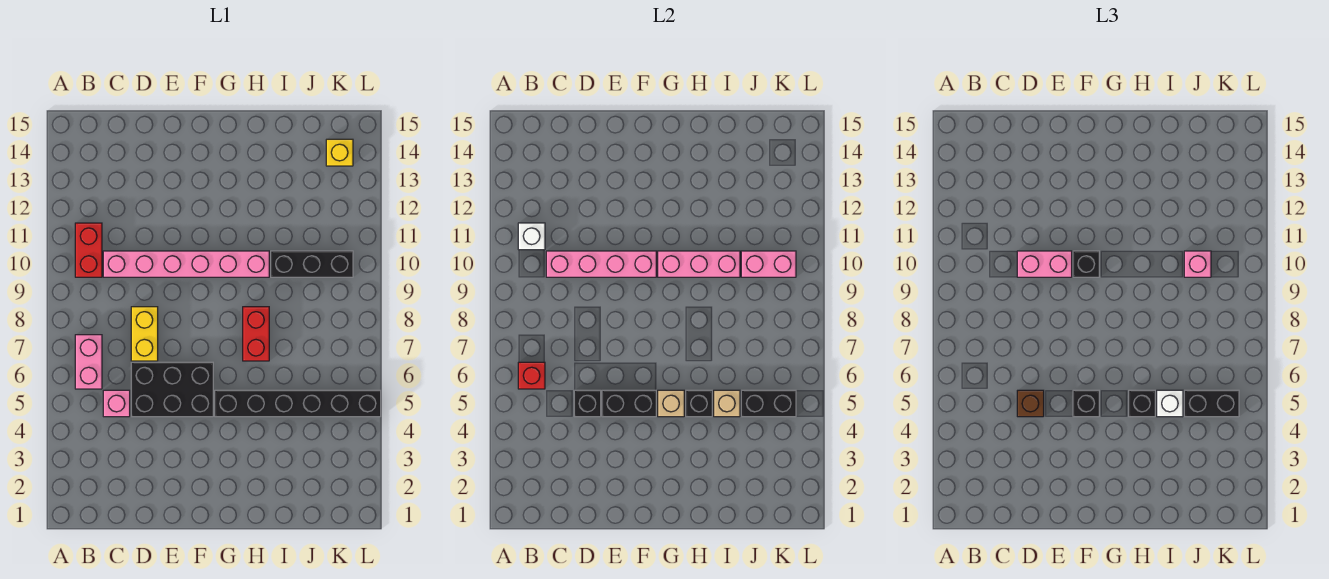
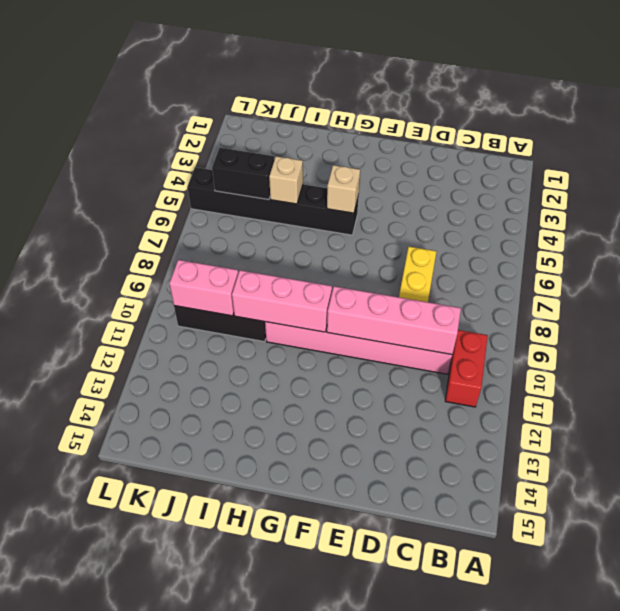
none -> pink brick B6:B7 level 1
none -> pink brick C5 level 1
none -> black brick D5:F6 level 1

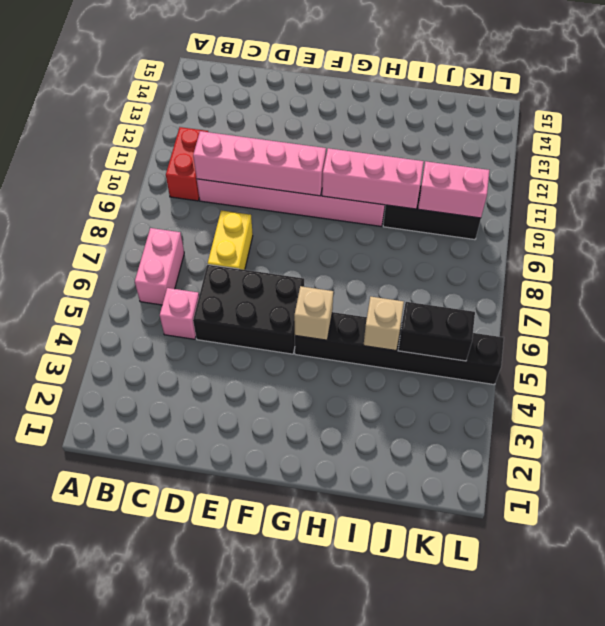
none -> red brick H7:H8 level 1
none -> yellow brick K14 level 1
none -> red brick B6 level 2

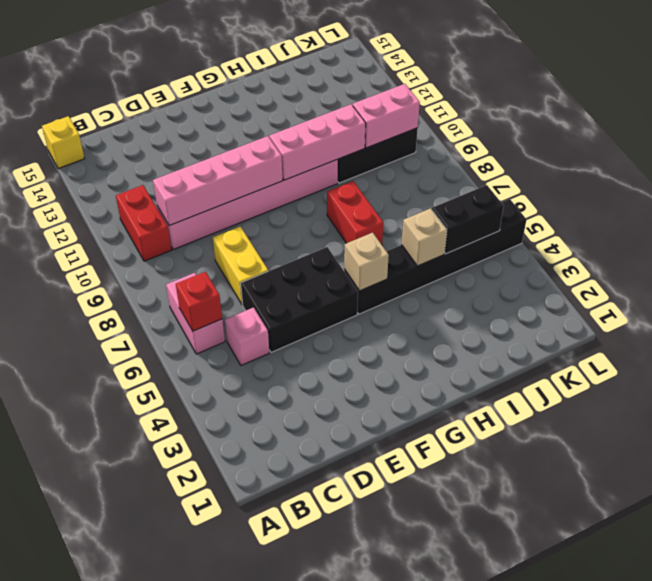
yellow brick A15 level 1 -> yellow brick K14 level 1
none -> white brick B11 level 2
none -> black brick D5 level 2
none -> black brick E5:F5 level 2

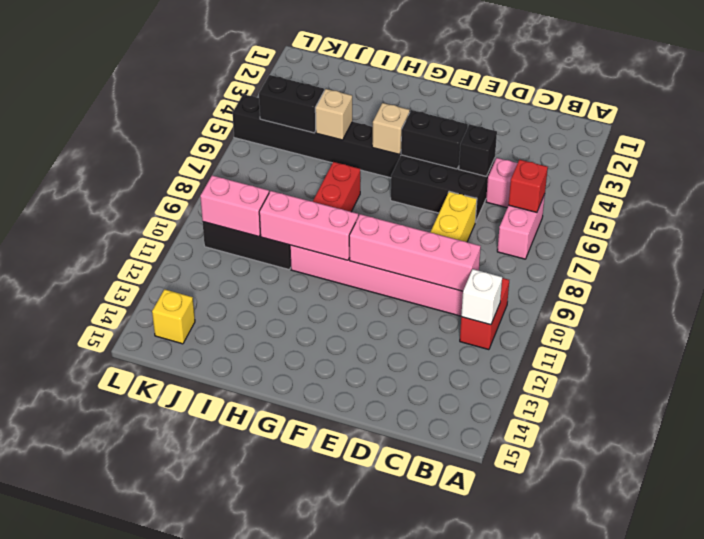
none -> black brick H5 level 2
none -> brown brick D5 level 3
none -> pink brick D10:E10 level 3

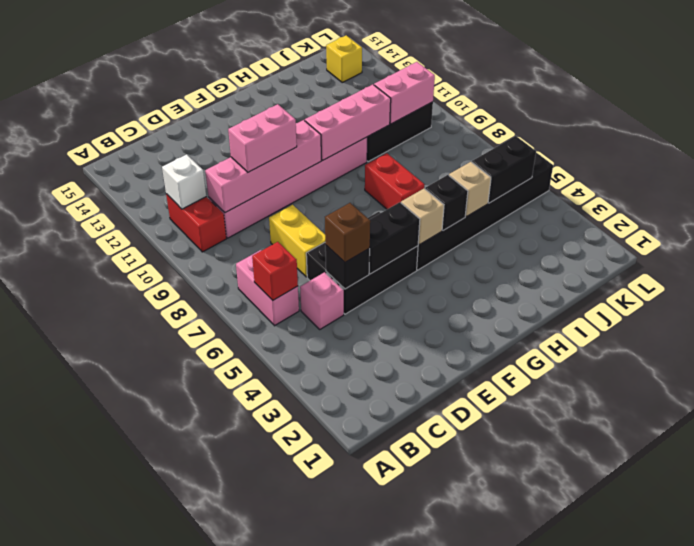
none -> black brick F5 level 3
none -> black brick F10 level 3
none -> black brick H5 level 3

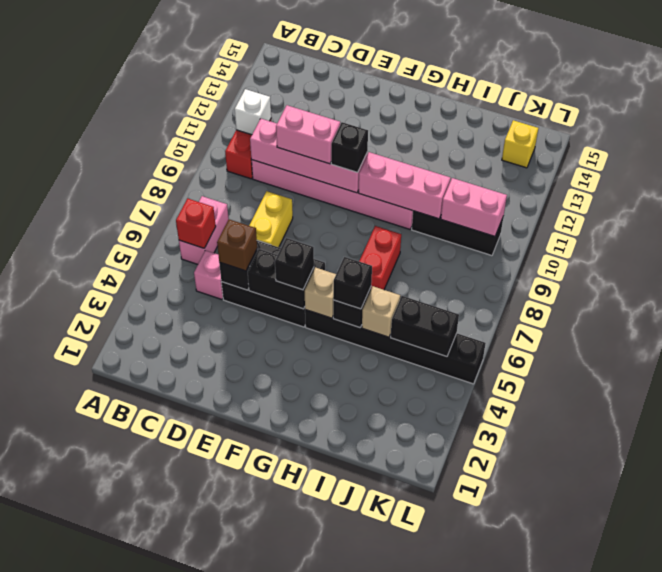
none -> white brick I5 level 3
none -> black brick J5:K5 level 3
none -> pink brick J10 level 3

